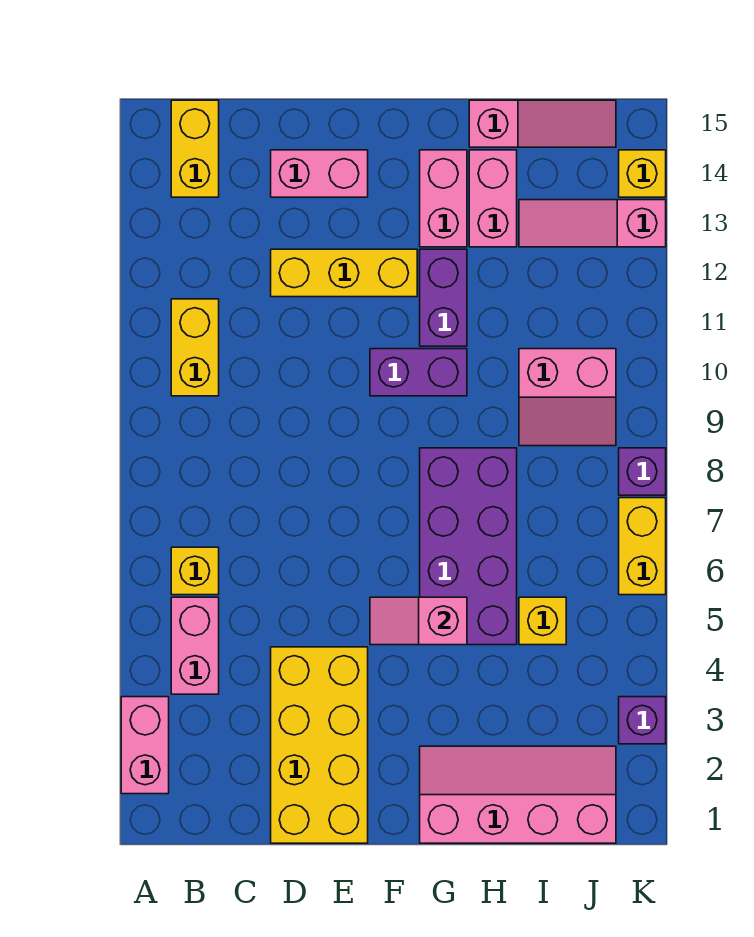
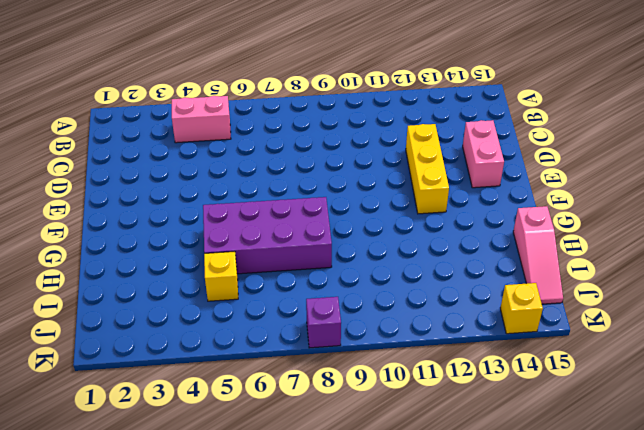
none -> pink brick A2:A3 level 1
none -> yellow brick B6 level 1
none -> yellow brick B10:B11 level 1

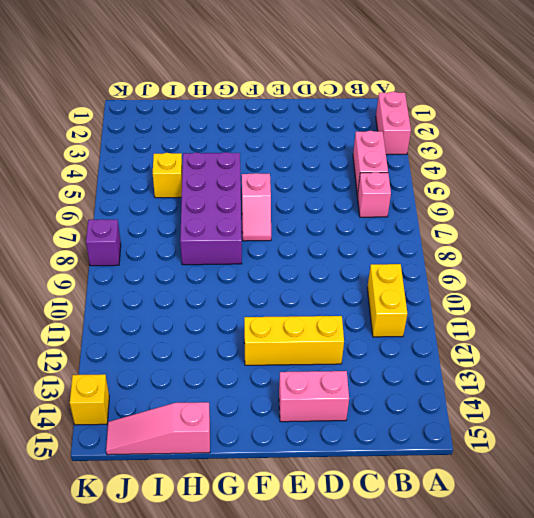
pink brick B6 level 1 -> yellow brick B6 level 1
pink slope F6:F7 level 1 top 6 -> pink slope F5:G5 level 2 top G
none -> yellow brick B14:B15 level 1
none -> yellow brick D1:E4 level 1
none -> purple brick F10:G10 level 1

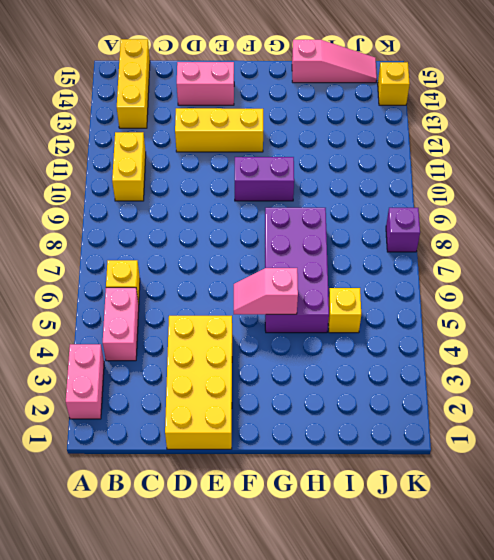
yellow brick B13:B15 level 1 -> yellow brick B14:B15 level 1
none -> pink slope G1:J2 level 1 top 1
none -> purple brick G11:G12 level 1
none -> pink brick G13:G14 level 1

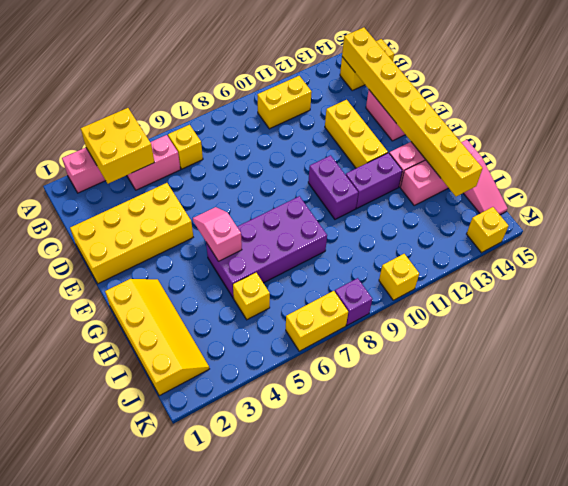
yellow brick A3:B4 level 2 -> none
yellow brick B14:I14 level 2 -> none
yellow slope G1:J2 level 1 top 1 -> pink slope G1:J2 level 1 top 1
yellow brick K10 level 1 -> none
none -> pink slope I9:J10 level 1 top 10
none -> pink slope I13:K13 level 1 top K
none -> purple brick K3 level 1

